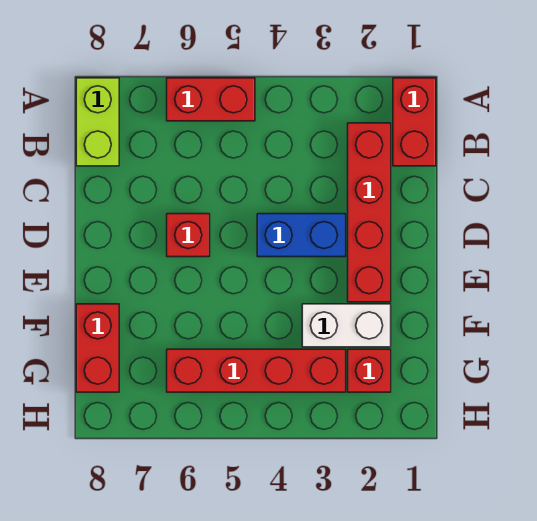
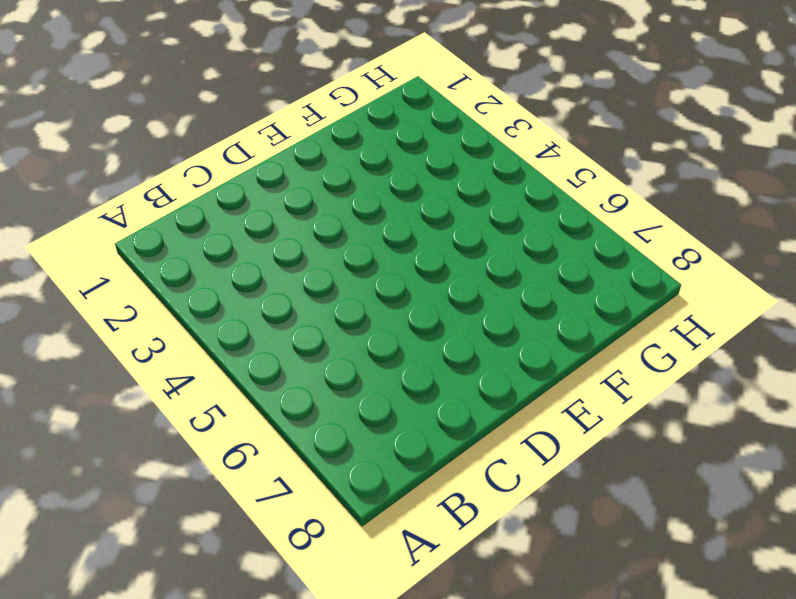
none -> red brick A1:B1 level 1
none -> red brick A5:A6 level 1

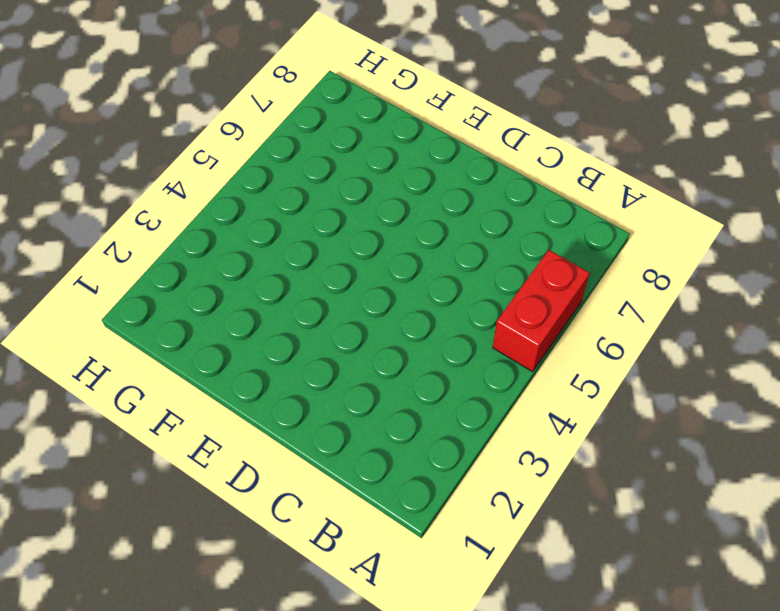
none -> red brick A1:B1 level 1
none -> lime brick A8:B8 level 1

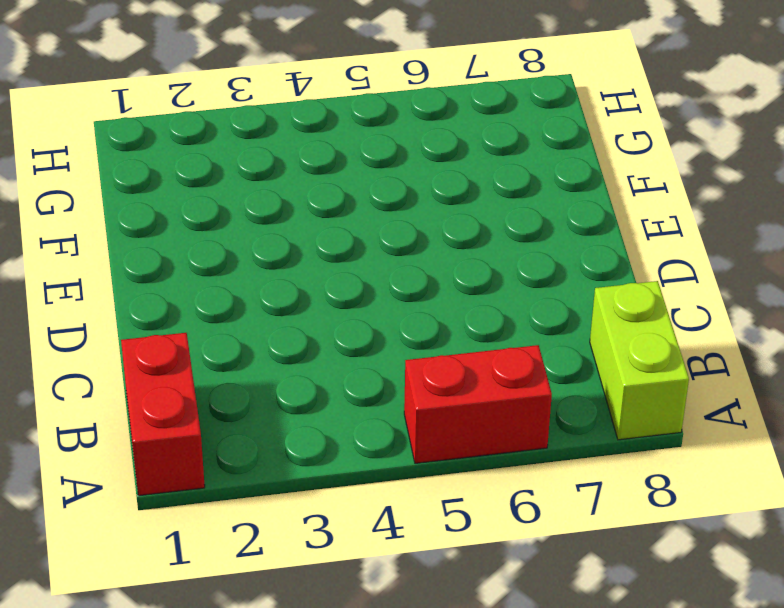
none -> red brick B2:E2 level 1
none -> blue brick D3:D4 level 1

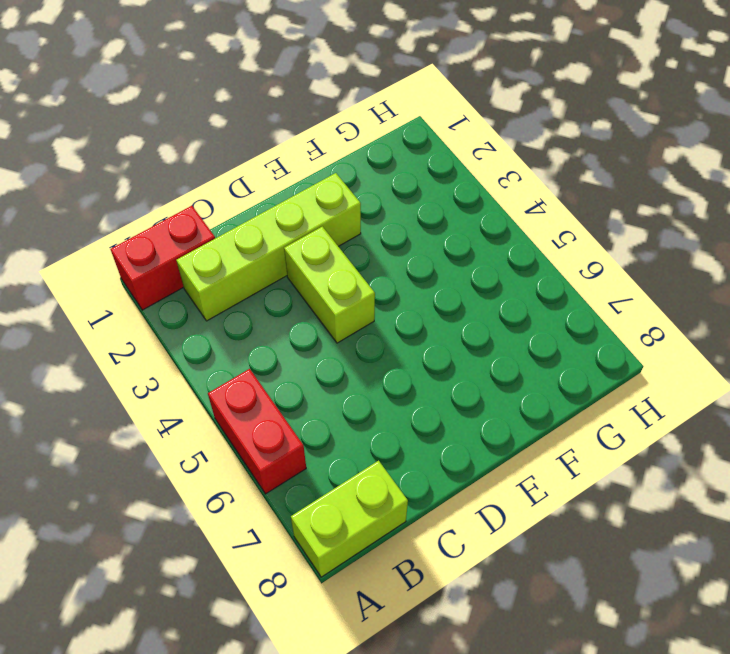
lime brick B2:E2 level 1 -> red brick B2:E2 level 1
lime brick D3:D4 level 1 -> blue brick D3:D4 level 1
none -> red brick D6 level 1
none -> white brick F2:F3 level 1

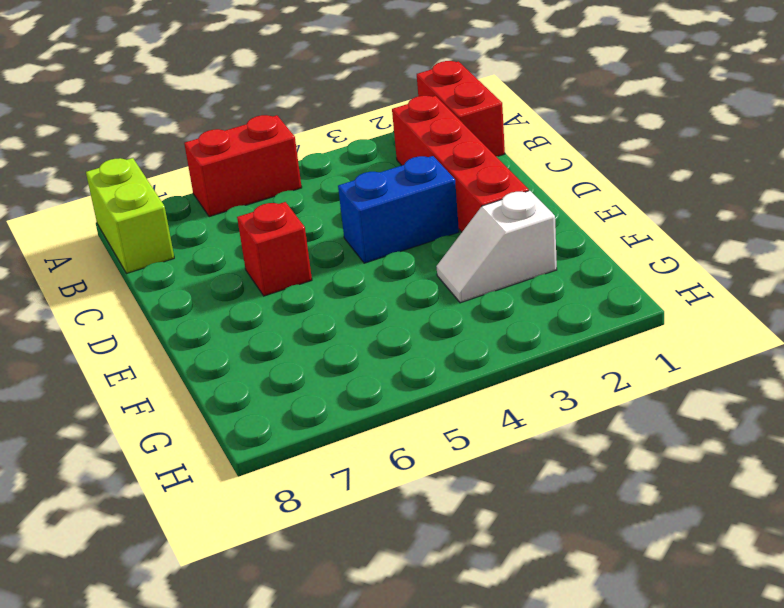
white slope F2:F3 level 1 top 2 -> white brick F2:F3 level 1
none -> red brick F8:G8 level 1
none -> red brick G2 level 1

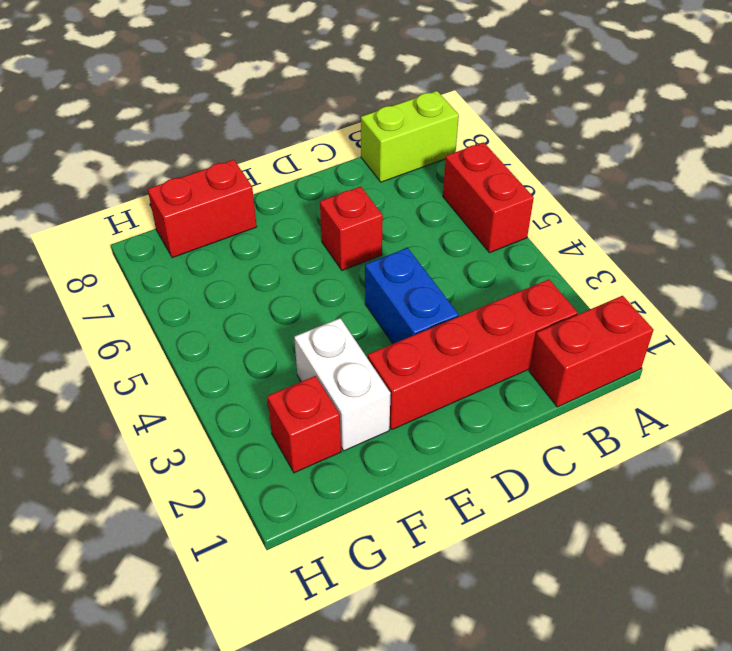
none -> red brick G3:G6 level 1

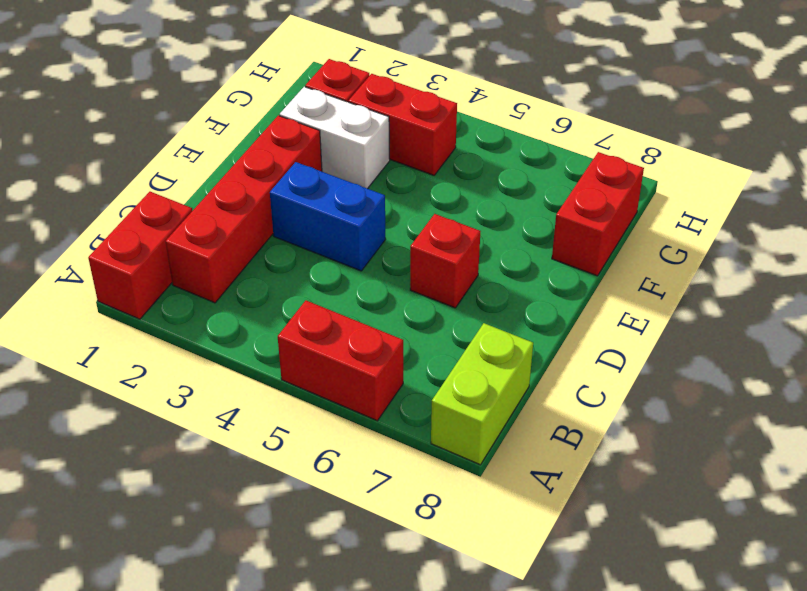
red brick G3:G4 level 1 -> red brick G3:G6 level 1

